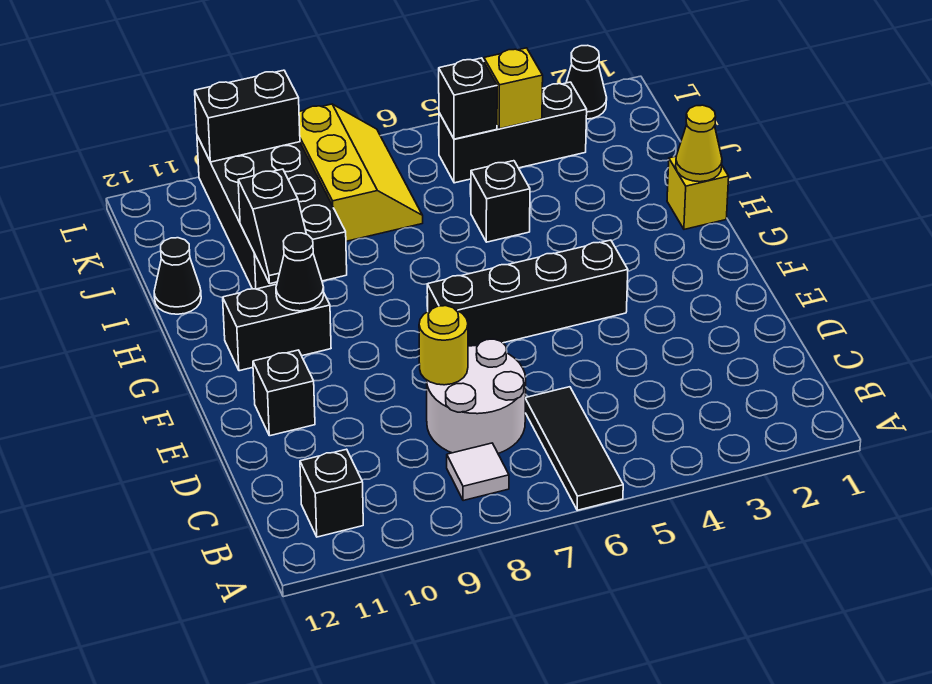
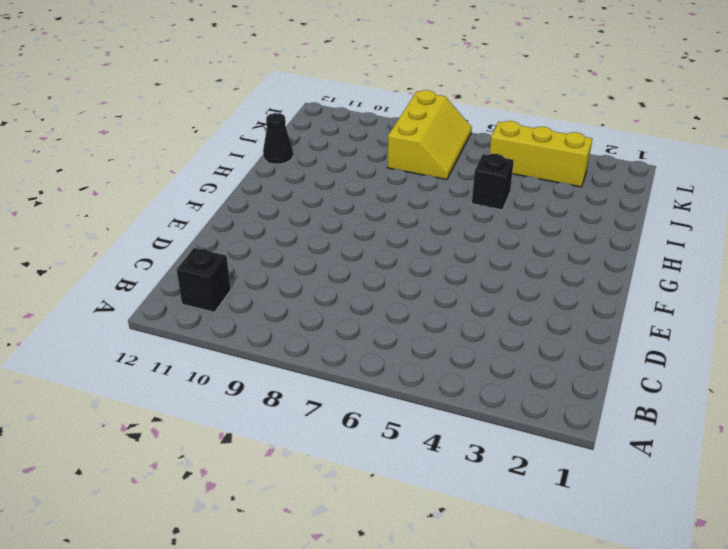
yellow brick K3:K5 level 1 -> black brick K3:K5 level 1
none -> black tile A6:C6 level 1
none -> white tile B8 level 1
none -> white round brick C7:D8 level 1

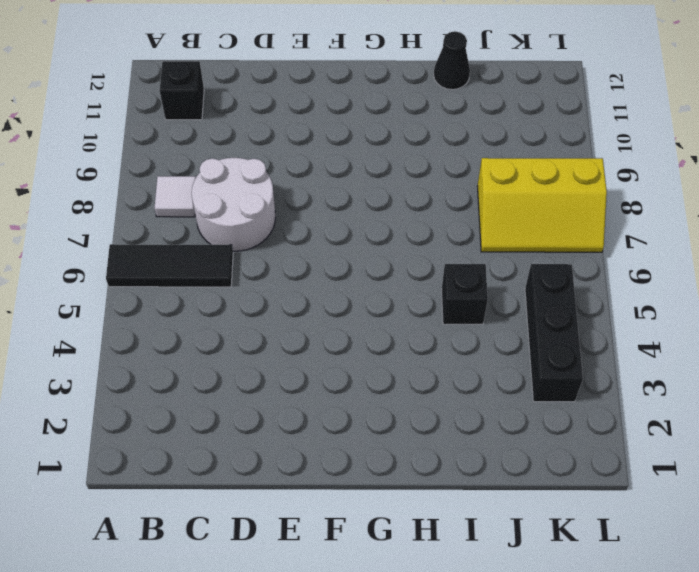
none -> black brick E11 level 1
none -> black brick F4:F7 level 1
none -> black brick G10:G11 level 1

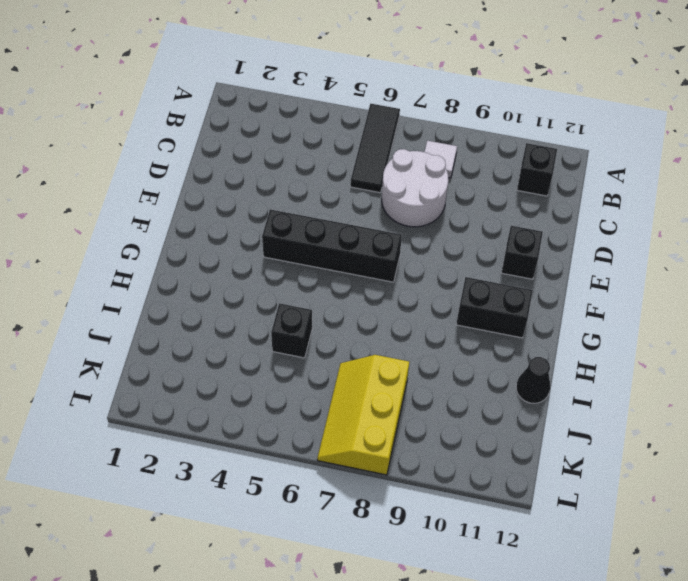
none -> yellow brick H1 level 1
none -> black brick I9:L10 level 1
none -> black brick K3:K5 level 1

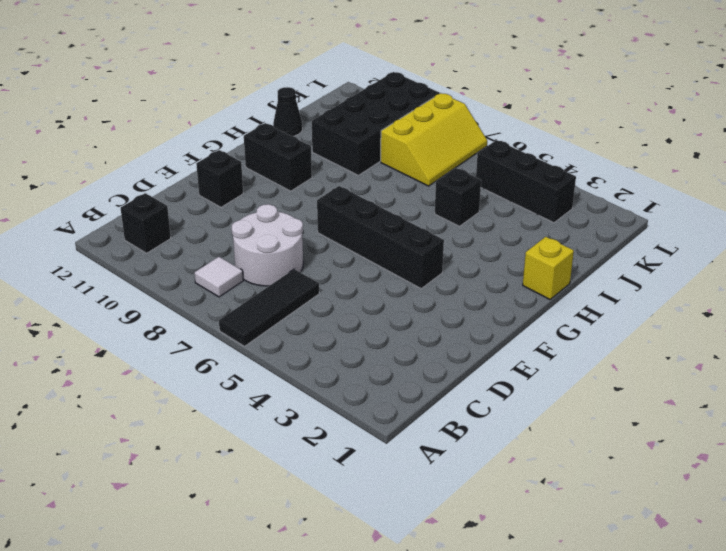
none -> black cone L2 level 1
none -> yellow round brick D8 level 2
none -> black cone G10 level 2

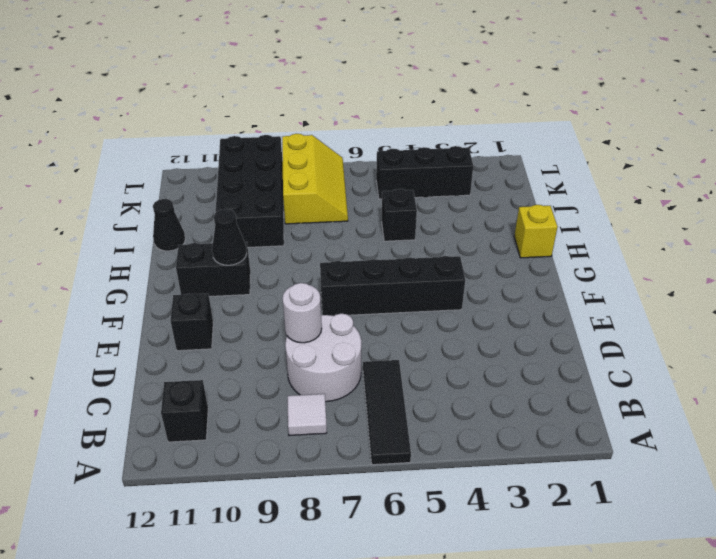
white round brick D8 level 2 -> yellow round brick D8 level 2
none -> black cone L2 level 1
none -> yellow cone H1 level 2
none -> black slope H10:I10 level 2 top I

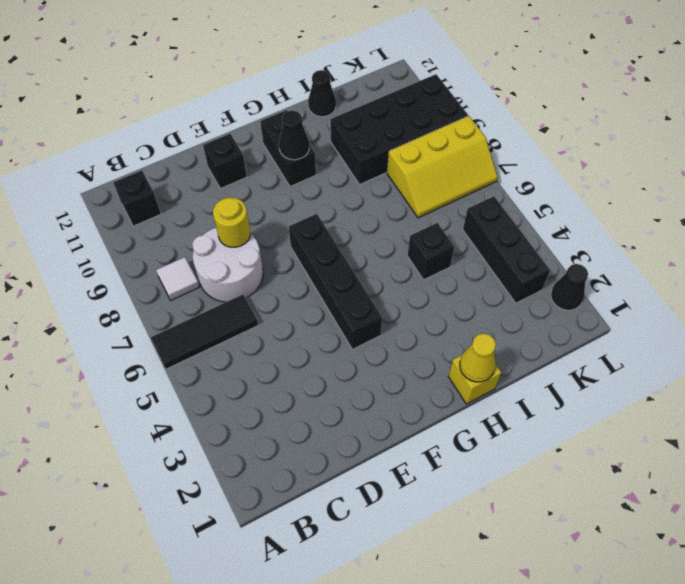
none -> black slope H10:I10 level 2 top I
none -> yellow brick K4 level 2
none -> black brick K5 level 2

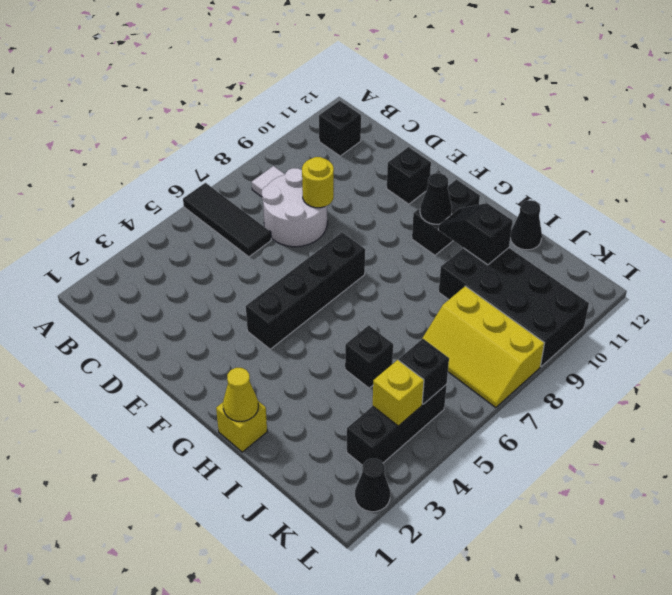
none -> black brick L9:L10 level 2

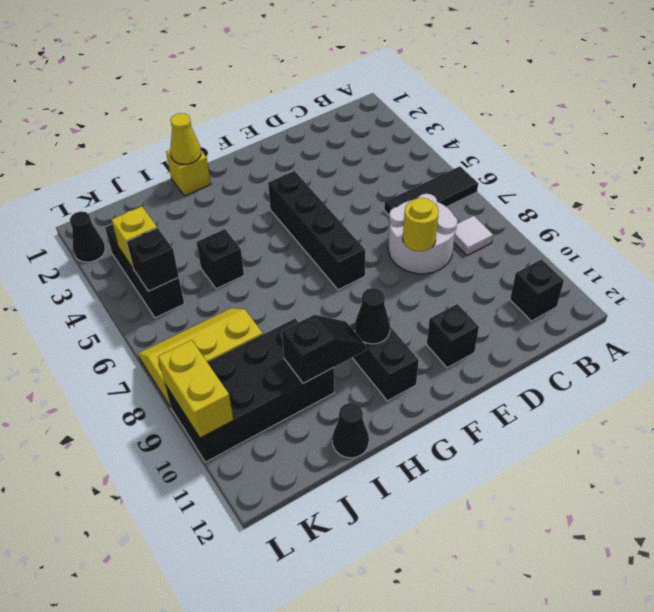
yellow brick L9:L10 level 2 -> black brick L9:L10 level 2

